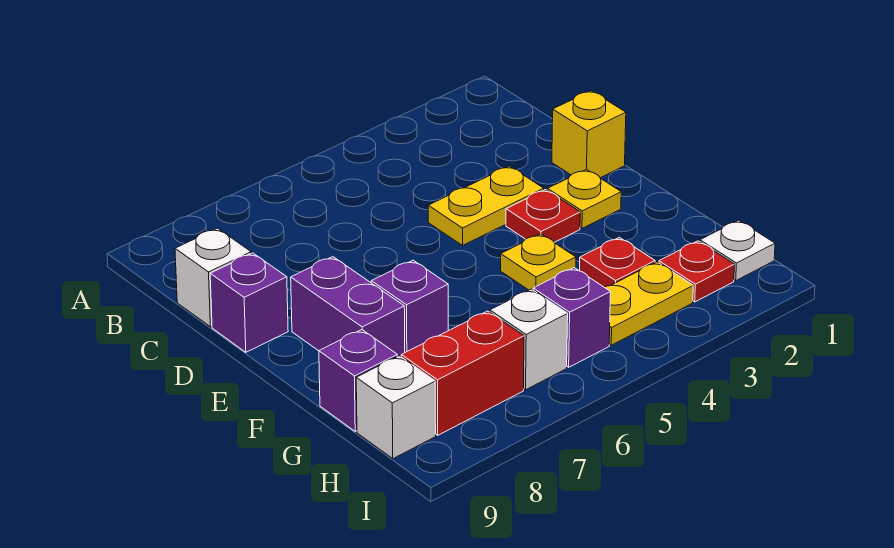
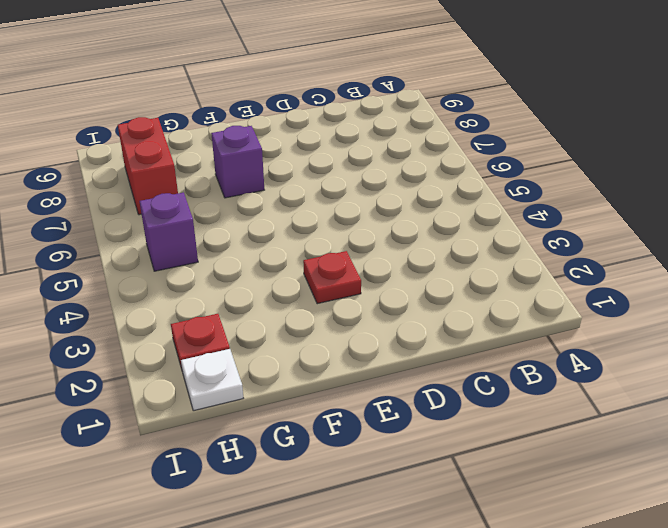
none -> white brick C9 level 1
none -> yellow brick D1 level 1
none -> yellow plate D3:D4 level 1

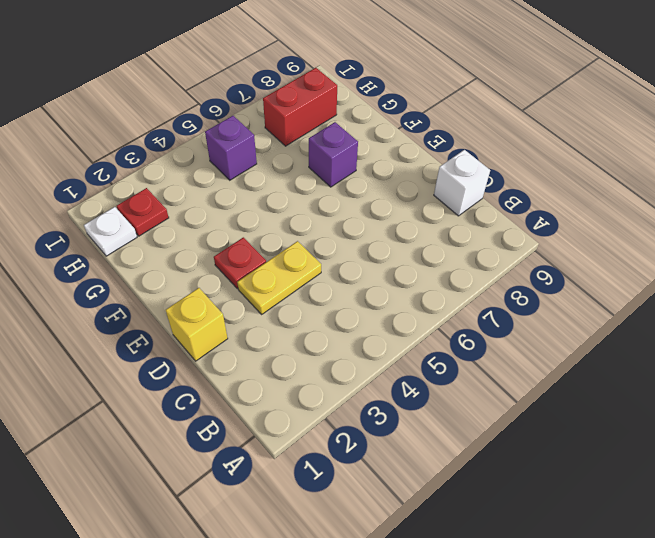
none -> purple brick D9 level 1
none -> yellow plate E2 level 1
none -> purple brick E8:F8 level 1

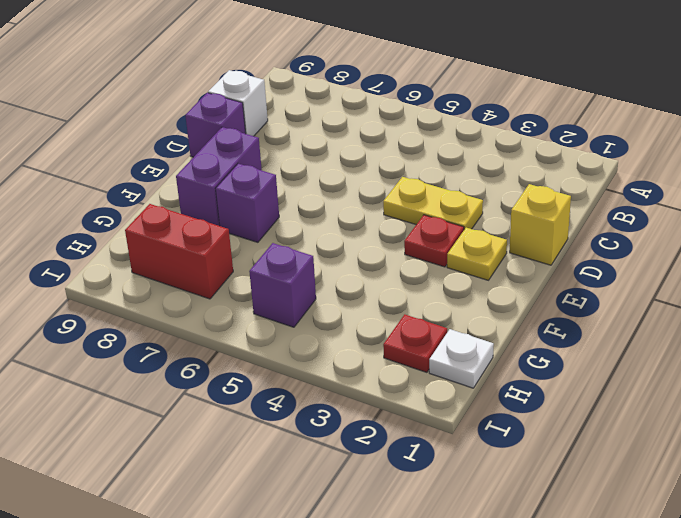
none -> yellow plate F4 level 1
none -> red plate G3 level 1
none -> purple brick G9 level 1

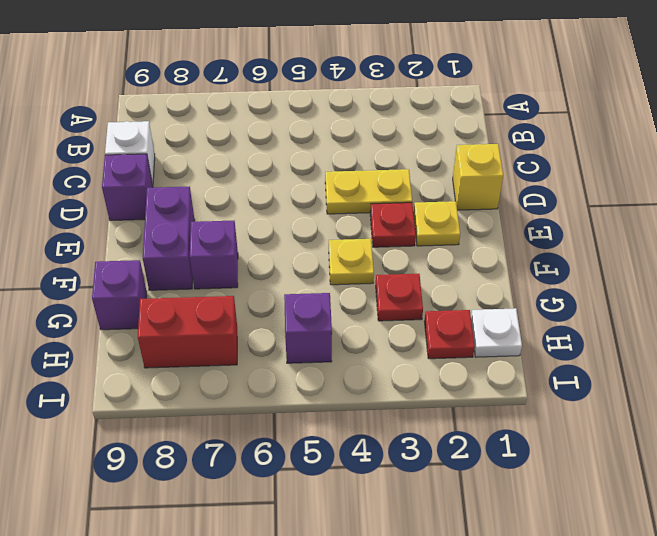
none -> yellow plate H3:H4 level 1
none -> white brick H6 level 1
none -> white brick H9 level 1

